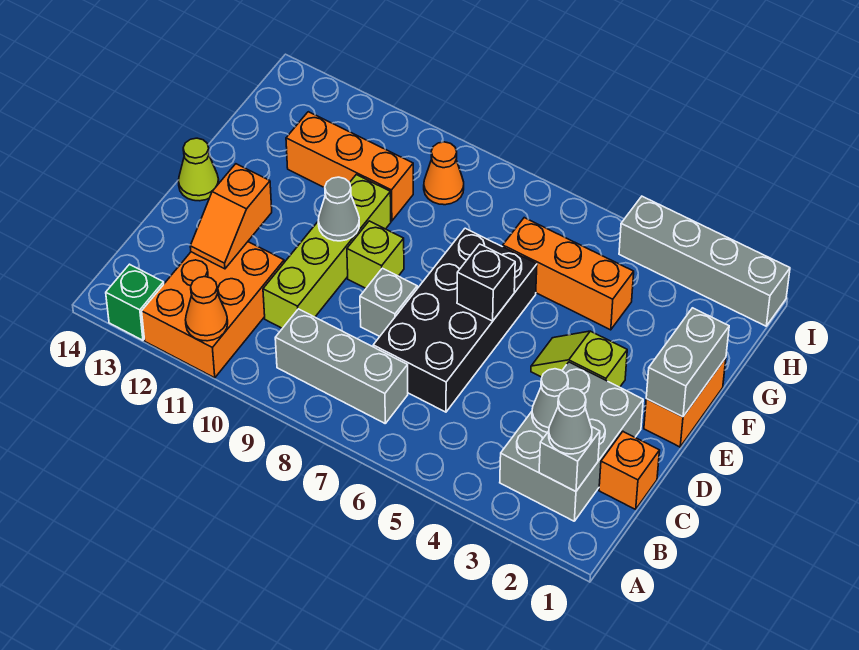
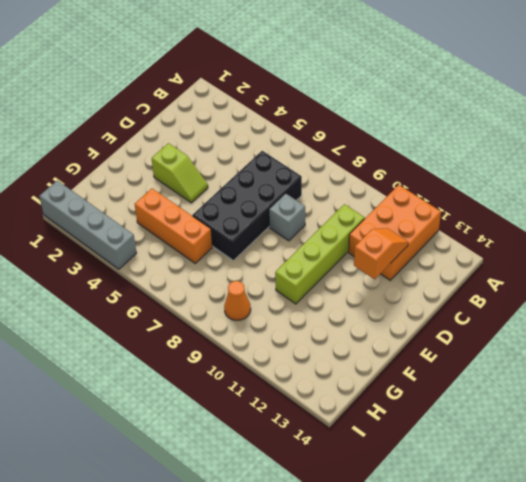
none -> green brick A13 level 1
none -> grey brick B2:D3 level 1
none -> grey brick B7:B9 level 1

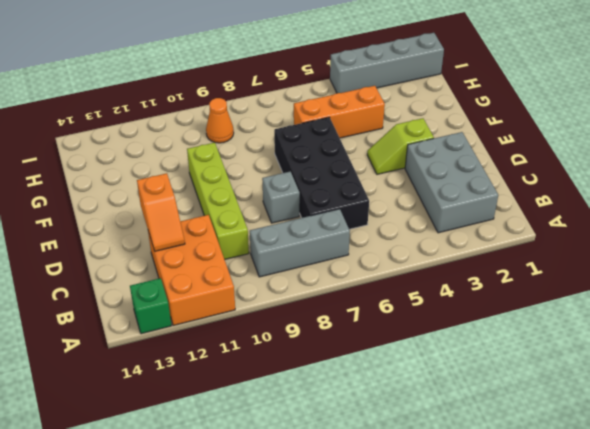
none -> orange brick C1 level 1
none -> orange brick E1:F1 level 1
none -> lime brick E9 level 1

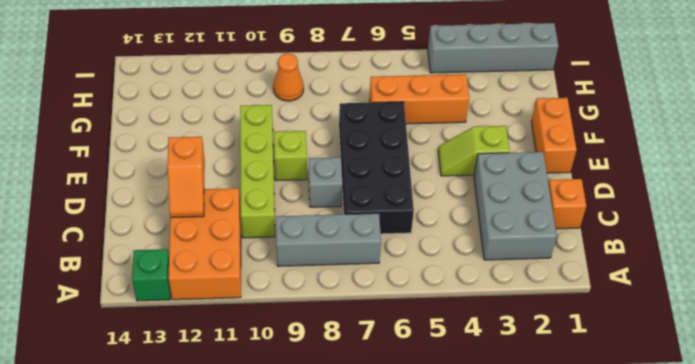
none -> lime cone E14 level 1
none -> orange brick G10:G12 level 1
none -> orange cone A11 level 2

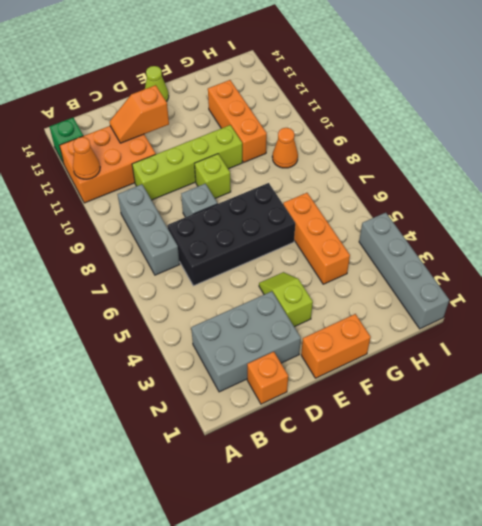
none -> grey brick B2 level 2
none -> grey cone C3 level 2
none -> grey brick E1:F1 level 2

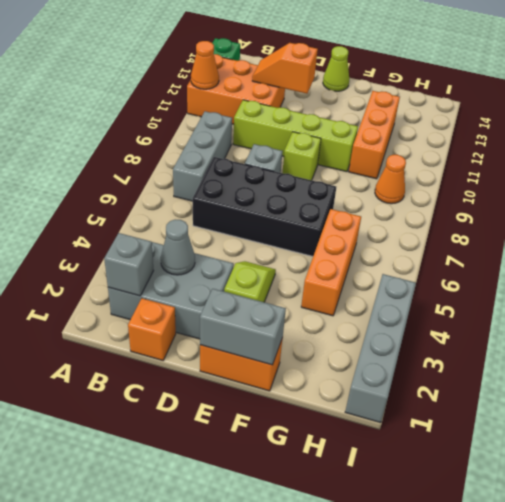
none -> black brick E6 level 2
none -> grey cone E10 level 2
none -> grey cone B2 level 3

